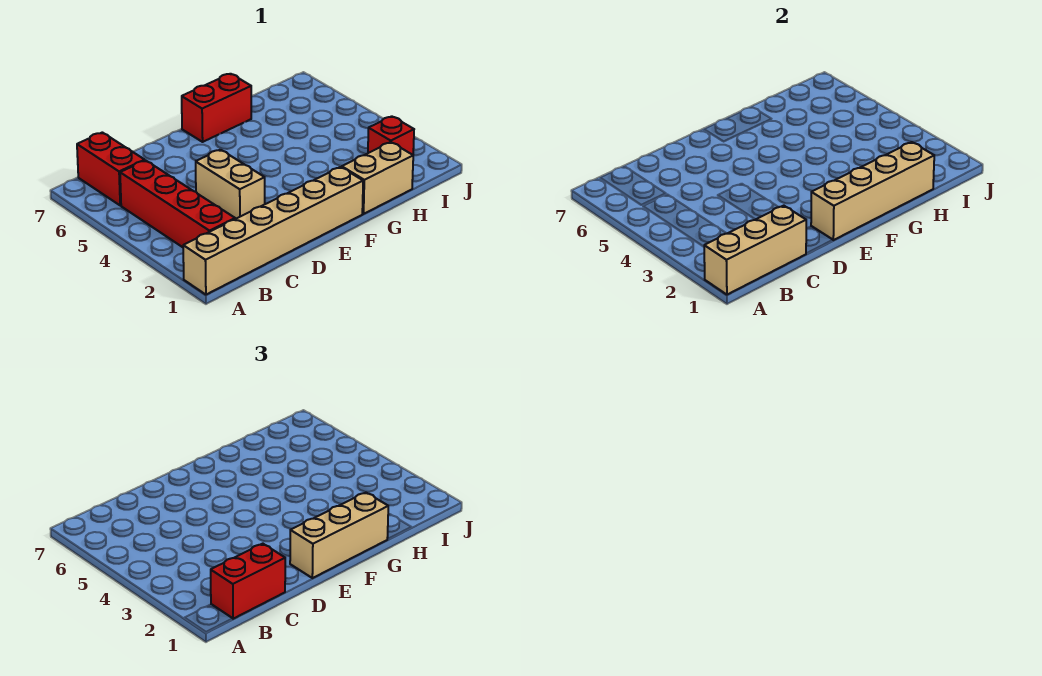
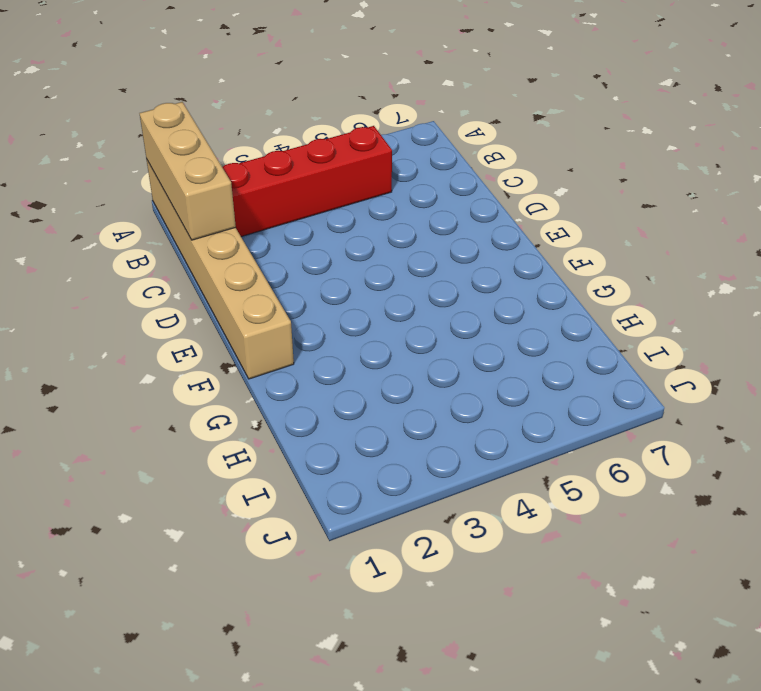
none -> red brick B6:B7 level 1
none -> tan brick D3:D4 level 1

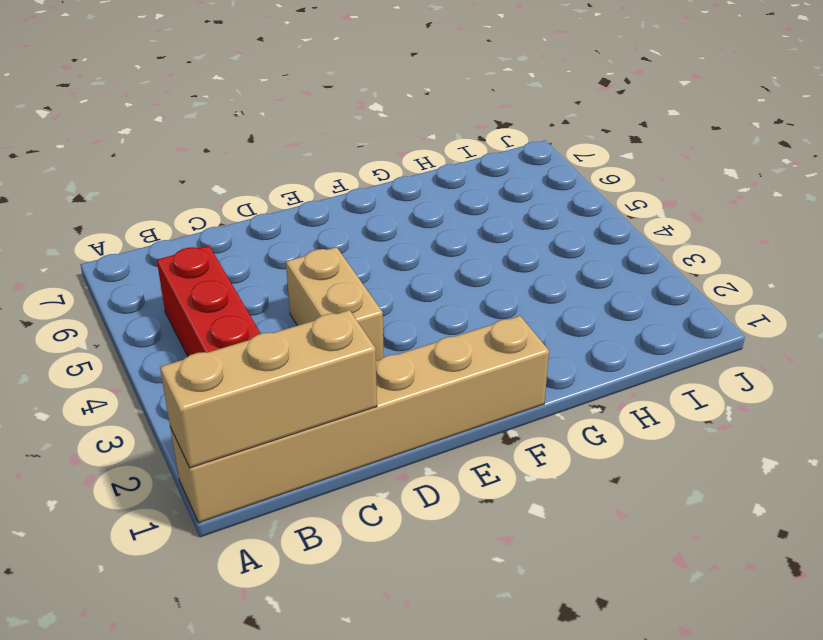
none -> red brick B6:B7 level 1
none -> red brick F7:G7 level 1

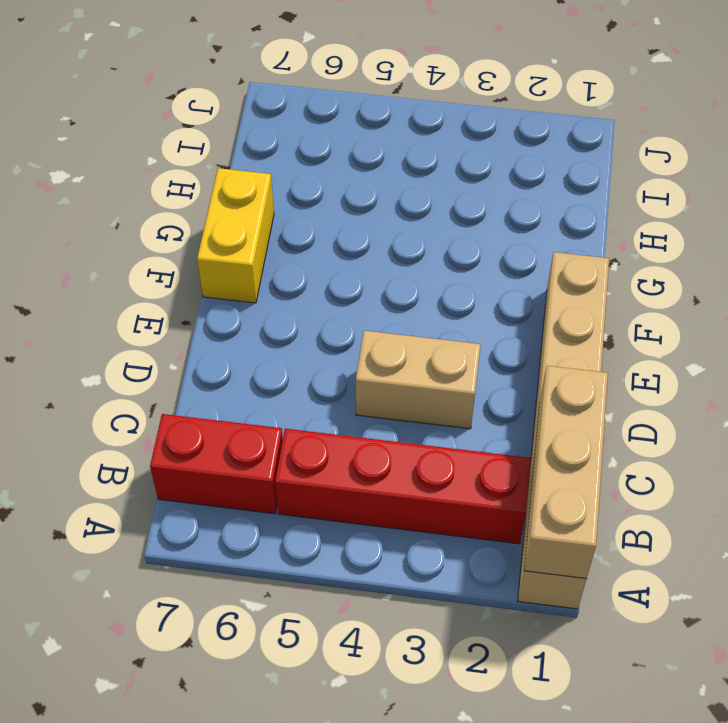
yellow brick F7:G7 level 1 -> red brick F7:G7 level 1
none -> tan brick G1:H1 level 1
none -> red brick I2 level 1

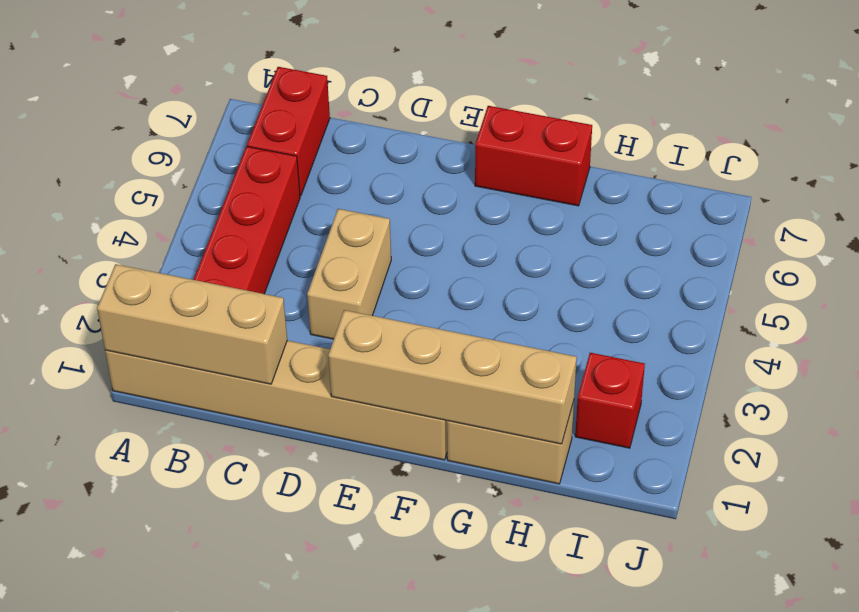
none -> red brick B1:C1 level 3
none -> tan brick E1:G1 level 3

